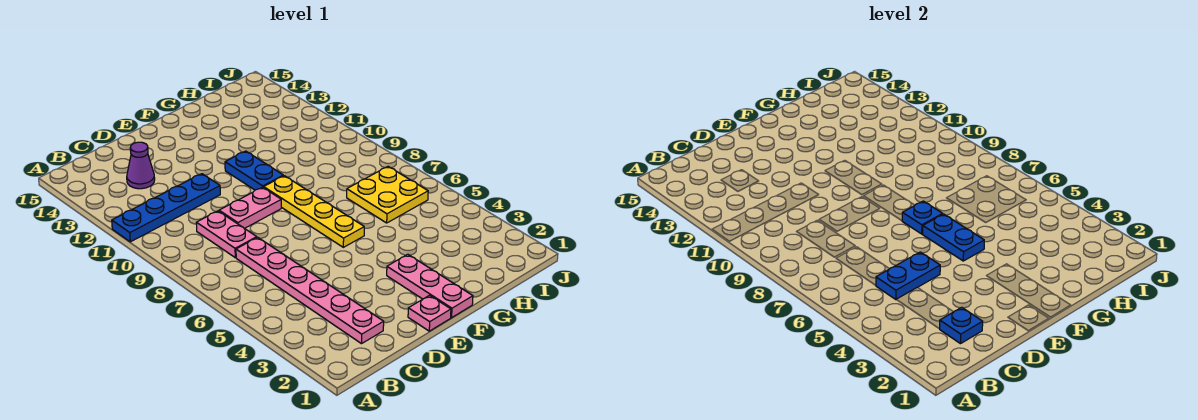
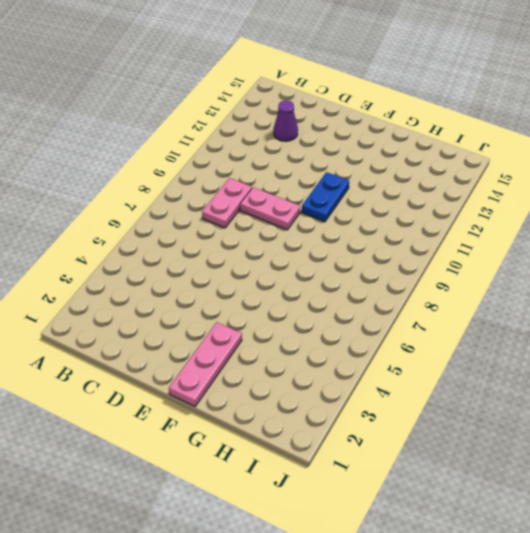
none -> blue plate A11:D11 level 1
none -> pink plate C2:C7 level 1
none -> pink plate E1 level 1

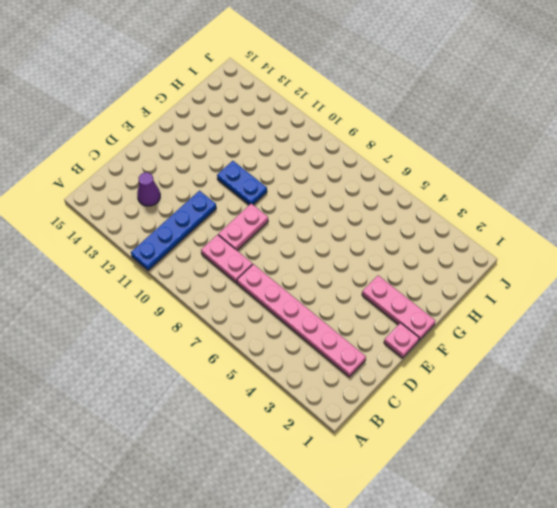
none -> yellow plate F6:F9 level 1
none -> yellow plate H6:I7 level 1
none -> blue plate C2 level 2

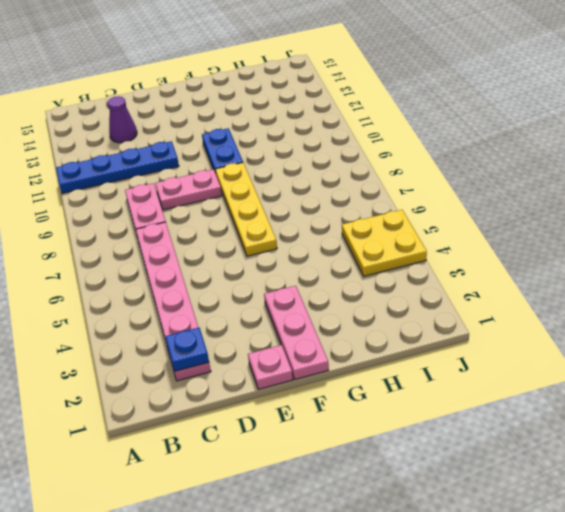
yellow plate I4:J5 level 1 -> yellow plate H6:I7 level 1
none -> blue plate C5:D5 level 2
none -> blue plate F5:F6 level 2
none -> blue plate F7 level 2

